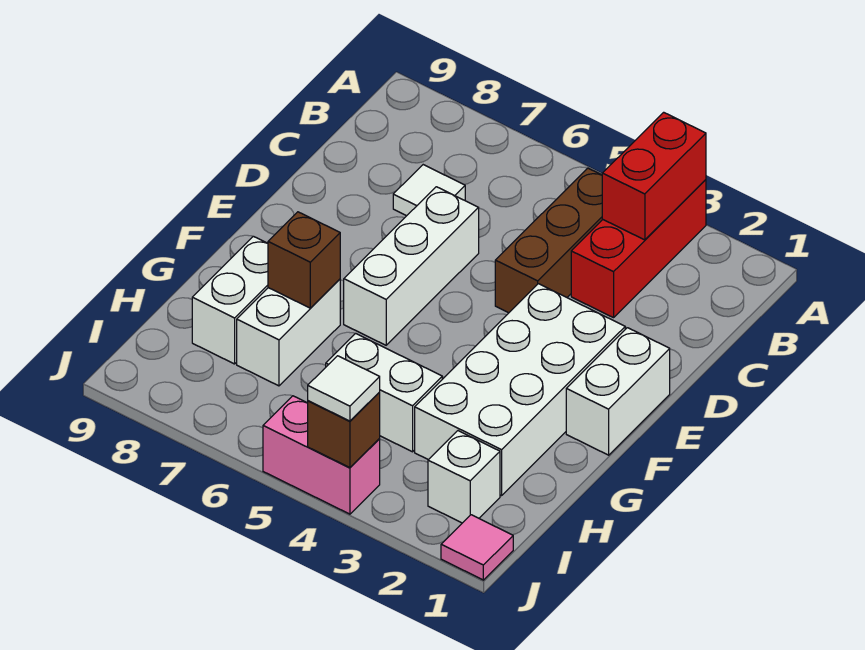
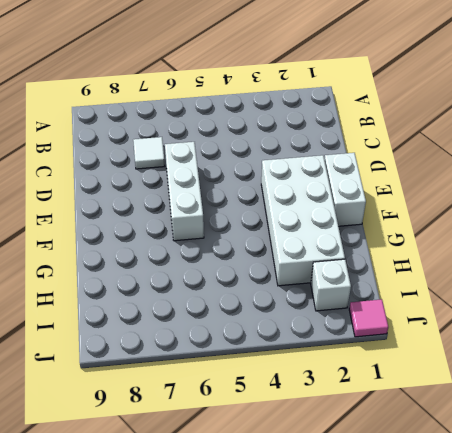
none -> red brick A3:C3 level 1
none -> brown brick B4:D4 level 1
none -> white brick G7:H7 level 1

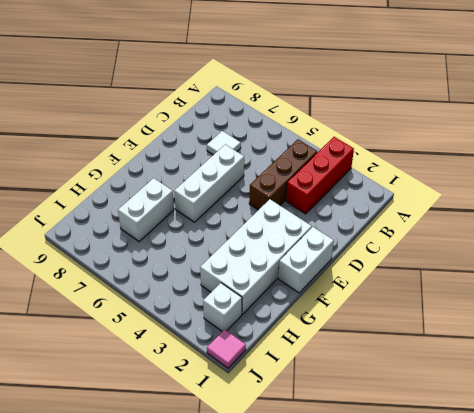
none -> white brick G8:H8 level 1
none -> white brick H4:H5 level 1
none -> pink brick J4:J5 level 1

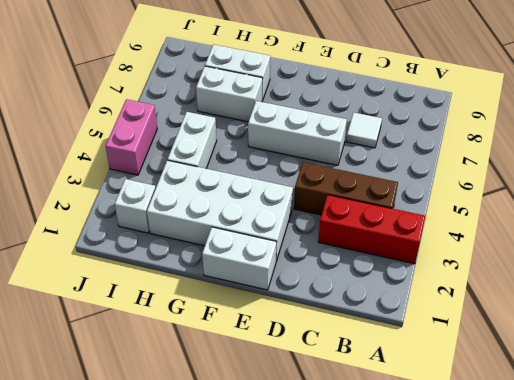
none -> pink tile J1 level 1
none -> red brick A3:B3 level 2
none -> brown brick G7 level 2

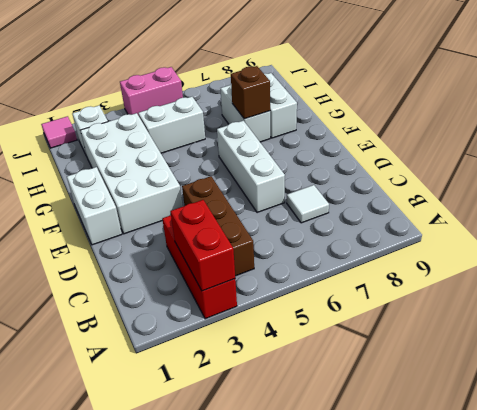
none -> brown brick J4 level 2
none -> white tile J4 level 3

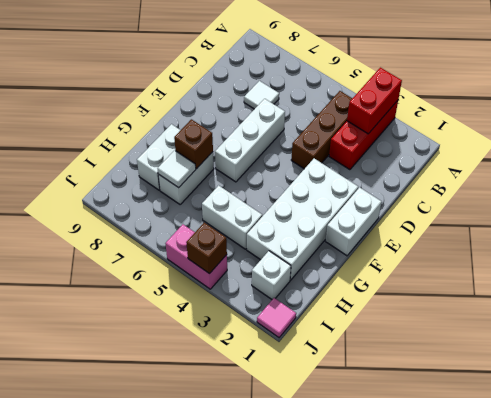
white tile H7 level 2 -> white tile J4 level 3

